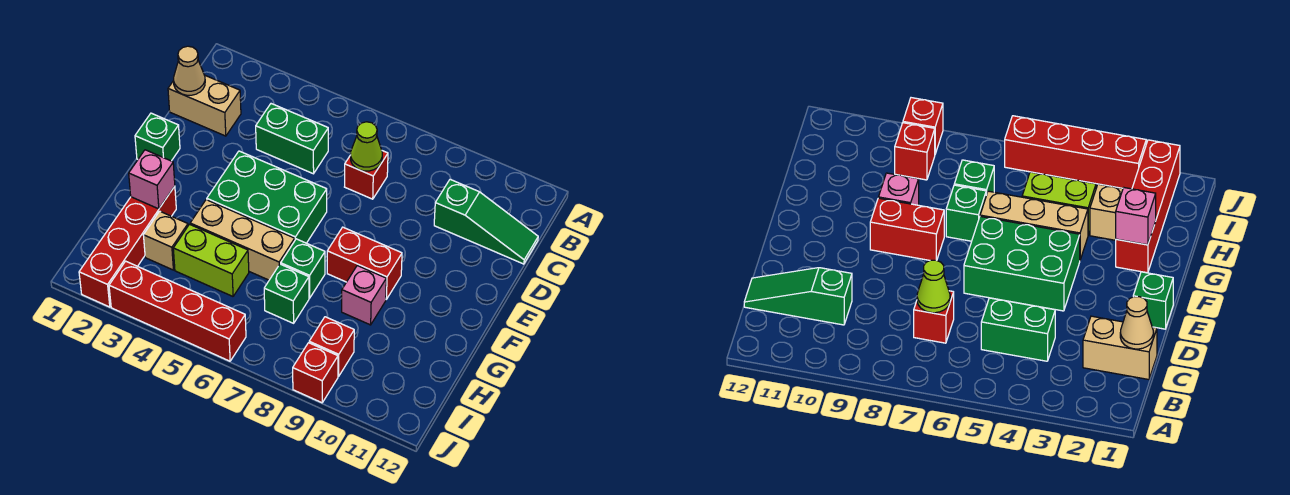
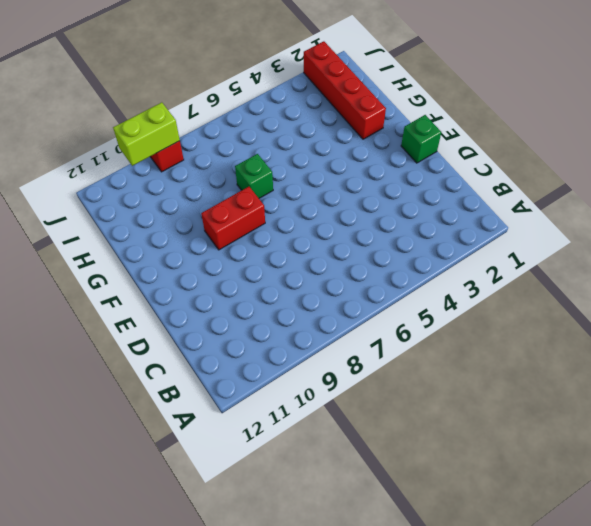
lime brick J9:J10 level 2 -> lime brick H4:H5 level 1
none -> tan brick C1:C2 level 1
none -> green brick C4:C5 level 1
none -> red brick C7 level 1

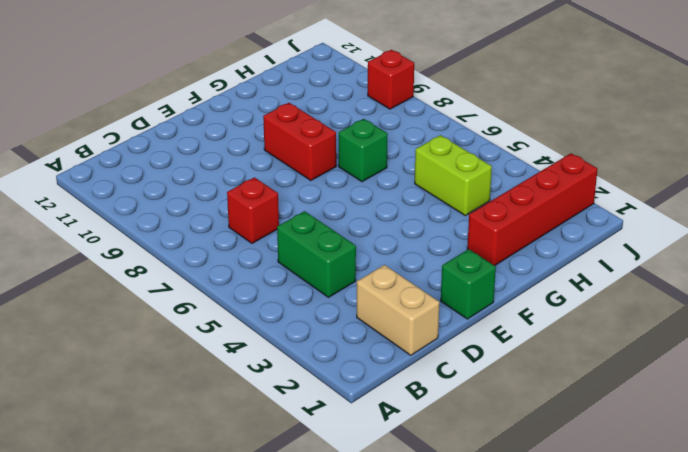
none -> green slope C10:C12 level 1 top 10
none -> green brick E4:F6 level 1
none -> tan brick G4:G6 level 1

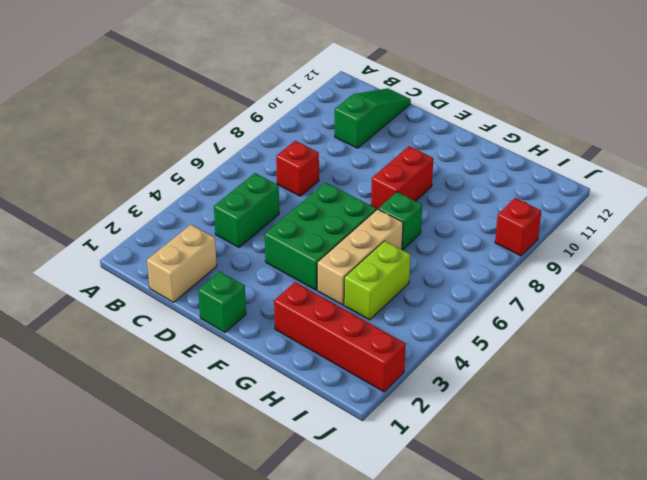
none -> pink brick G9 level 1
none -> tan brick H3 level 1
none -> green brick H7 level 1

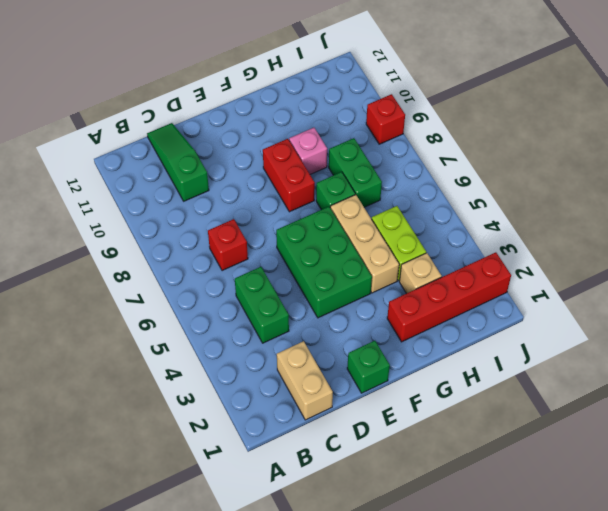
green brick H7:H8 level 1 -> green brick H7 level 1
none -> red brick I9 level 1
none -> red brick J3:J6 level 1
none -> tan cone C1 level 2

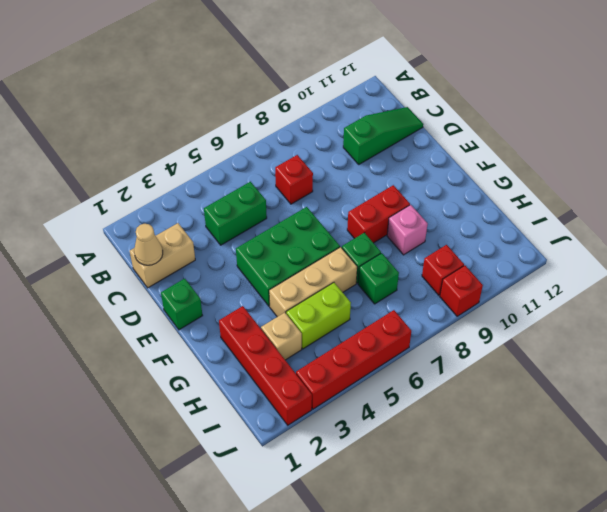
none -> lime cone C7 level 2
none -> pink brick G2 level 2

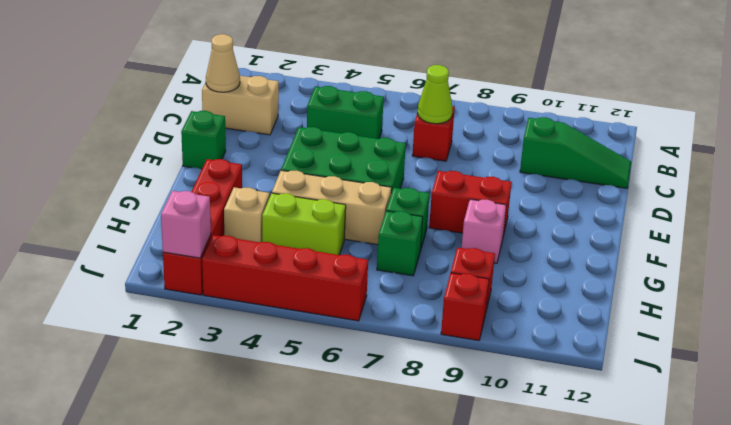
pink brick J2 level 2 -> pink brick G2 level 2

